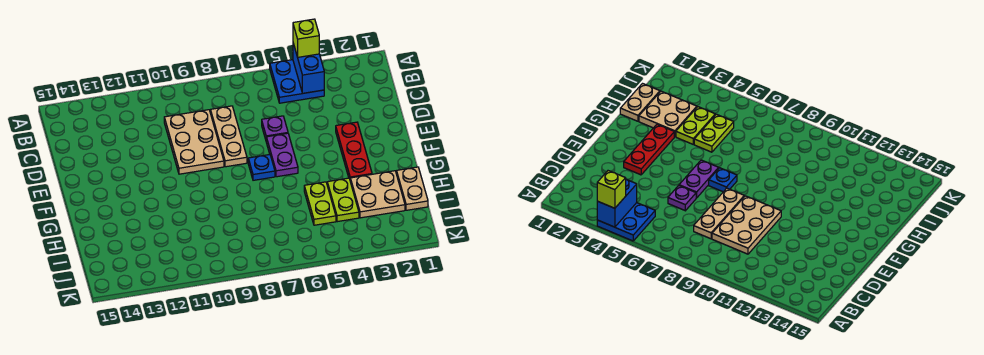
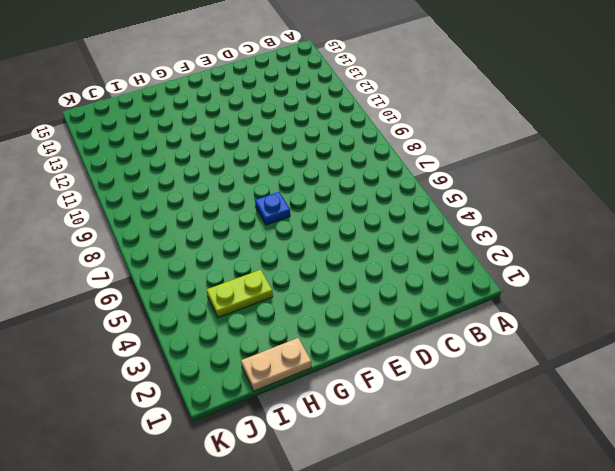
none -> blue plate A4:B5 level 1
none -> tan plate C8:E8 level 1
none -> tan plate C9:E10 level 1

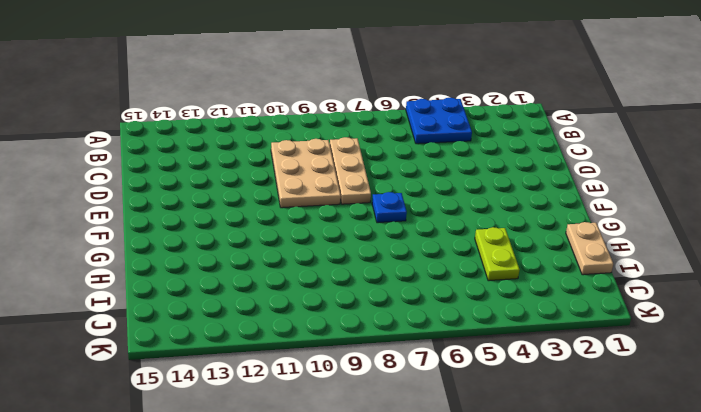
none -> purple plate D6 level 1
none -> red plate E3:G3 level 1
none -> purple plate E6:F6 level 1

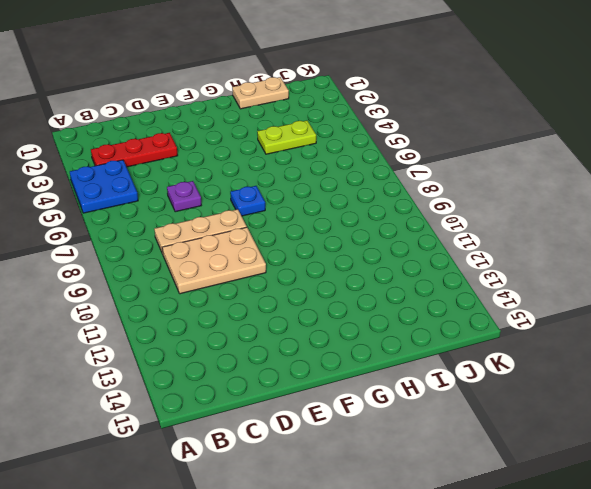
red plate B3:D3 level 1 -> red plate E3:G3 level 1
none -> purple plate E6:F6 level 1
none -> tan plate H2:I3 level 1
none -> lime plate H5:I5 level 1

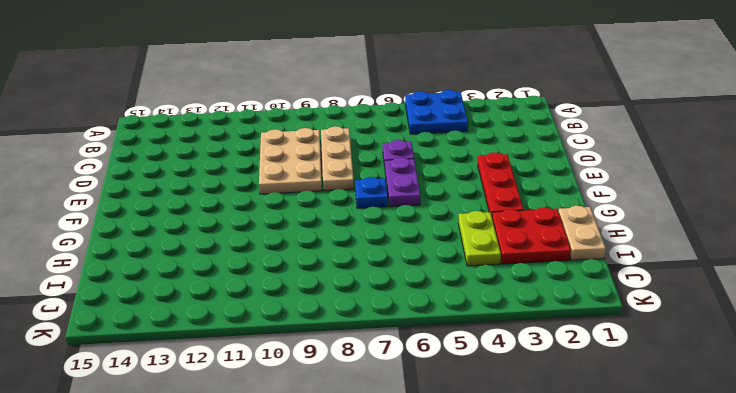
red plate H2:I3 level 1 -> tan plate H2:I3 level 1
none -> lime plate H5:I5 level 1
none -> blue brick A4:B4 level 2
none -> lime brick A4 level 3

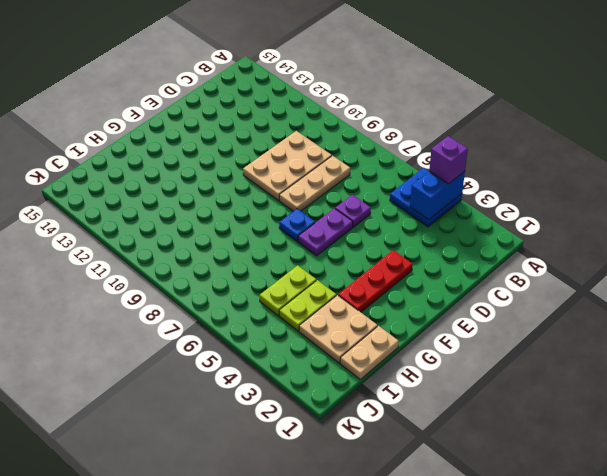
purple brick A4 level 3 -> lime brick A4 level 3

